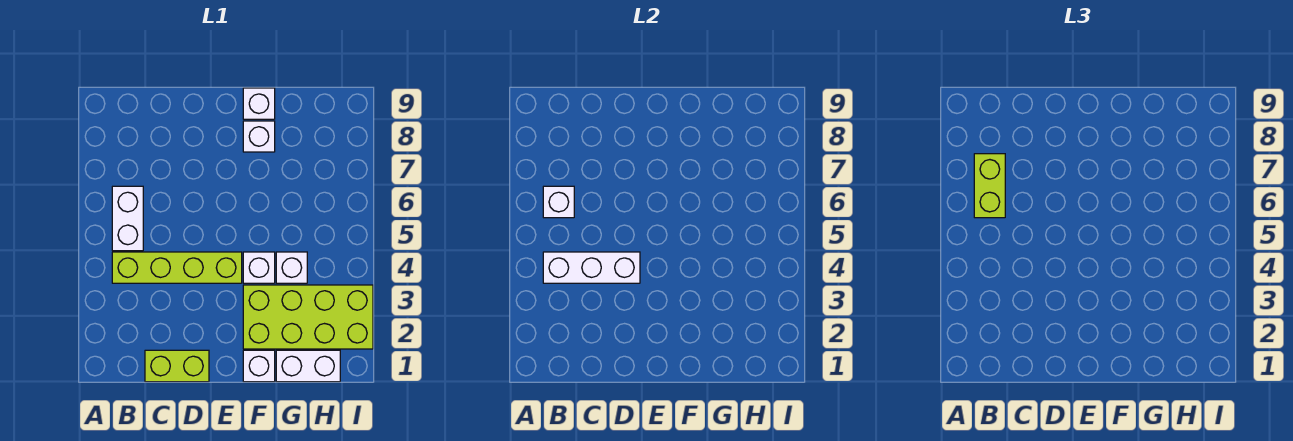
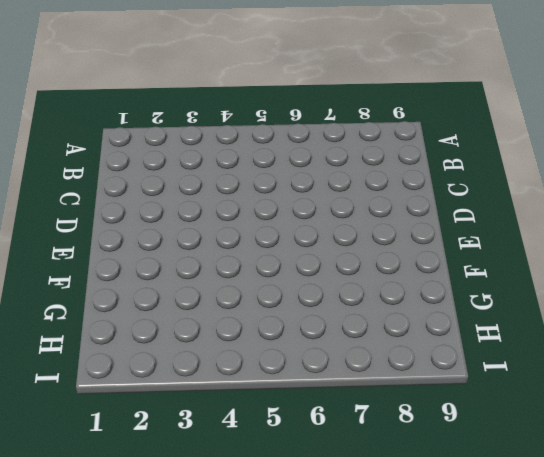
none -> lime brick B4:E4 level 1
none -> white brick B5:B6 level 1
none -> lime brick C1:D1 level 1

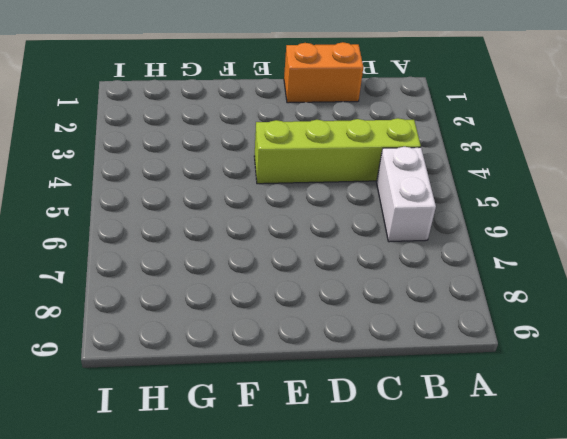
orange brick C1:D1 level 1 -> lime brick C1:D1 level 1
none -> white brick F1 level 1
none -> lime brick F2:I3 level 1
none -> white brick F4 level 1

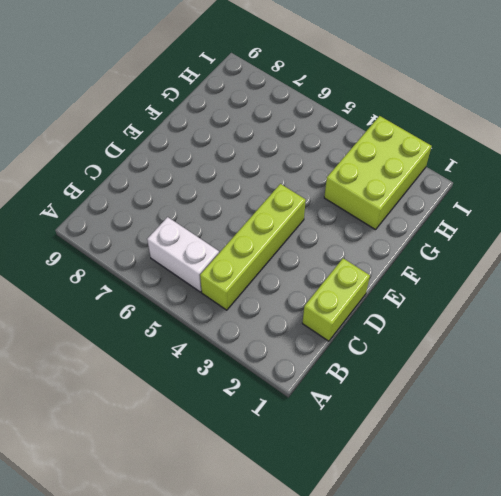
lime brick G2:I3 level 1 -> lime brick F2:I3 level 1
none -> white brick F1 level 1
none -> white brick F4 level 1
none -> white brick F8 level 1

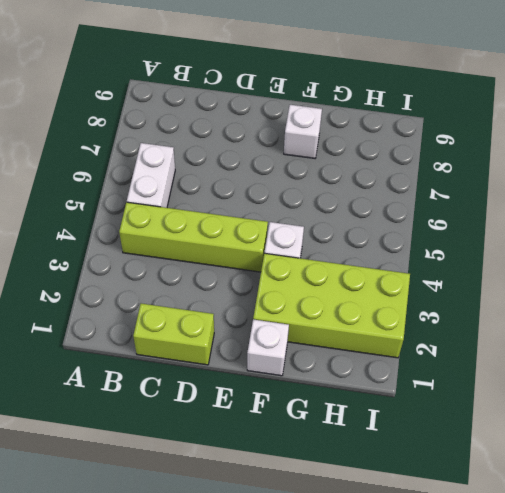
none -> white brick F9 level 1
none -> white brick G1:H1 level 1
none -> white brick G4 level 1

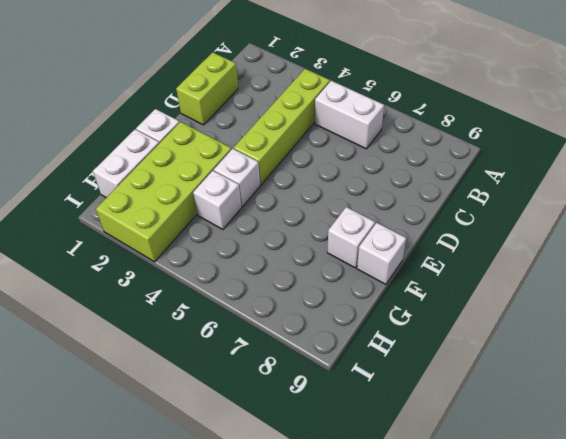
none -> white brick B4:D4 level 2
none -> white brick B6 level 2
none -> lime brick B6:B7 level 3

